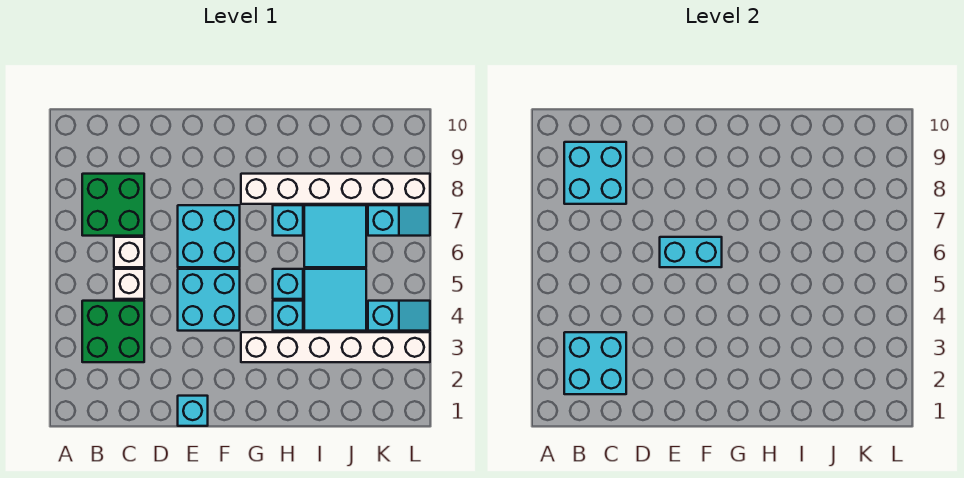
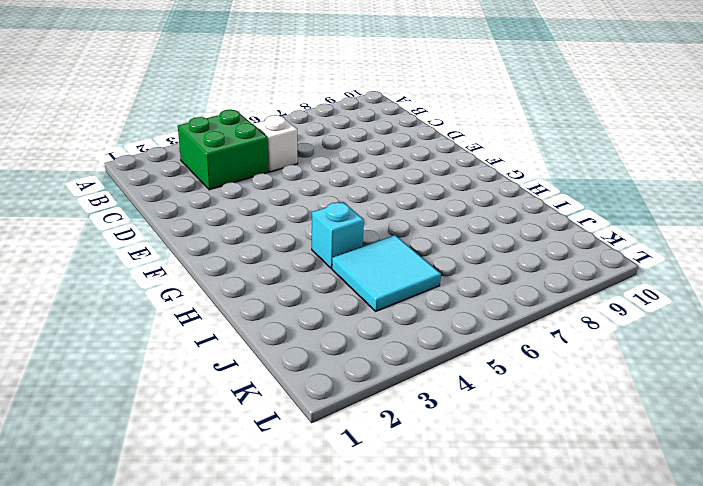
none -> green brick B7:C8 level 1
none -> white brick C6 level 1
none -> cyan brick E1 level 1

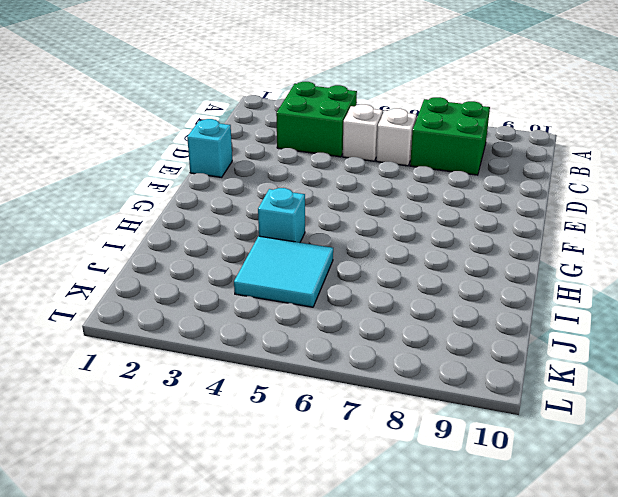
none -> cyan brick E4:F5 level 1
none -> cyan brick E6:F7 level 1
none -> white brick G3:L3 level 1

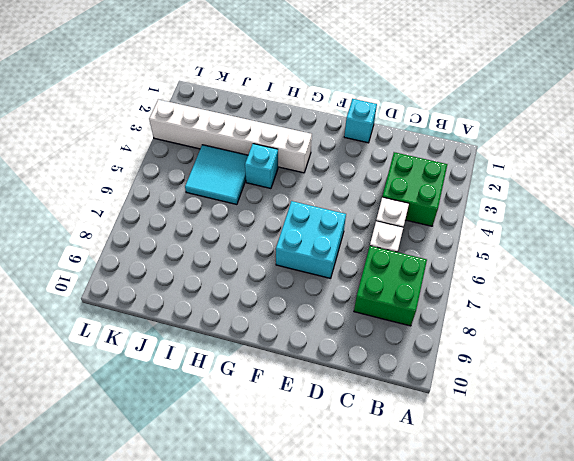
none -> cyan brick E4:F5 level 1
none -> white brick G8:L8 level 1
none -> cyan brick H5 level 1

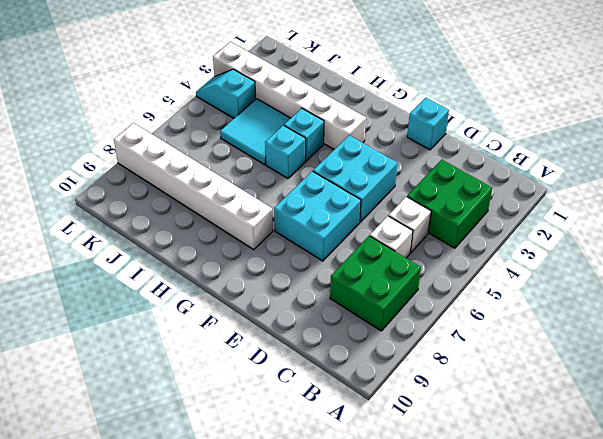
none -> cyan brick H7 level 1
none -> cyan tile I6:J7 level 1
none -> cyan slope K7:L7 level 1 top K

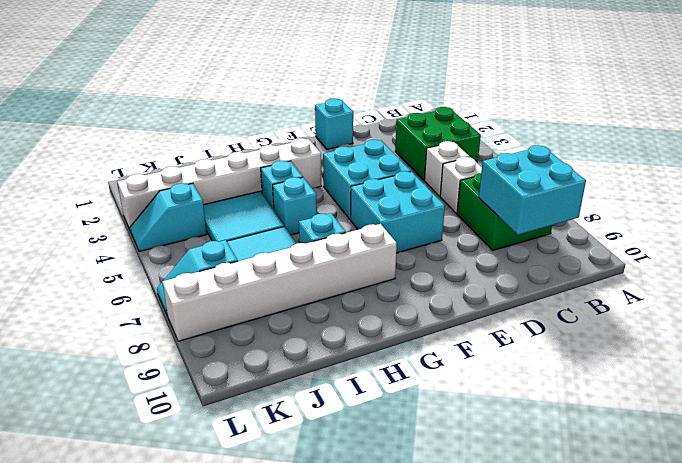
none -> cyan brick B2:C3 level 2
none -> cyan brick E6:F6 level 2

